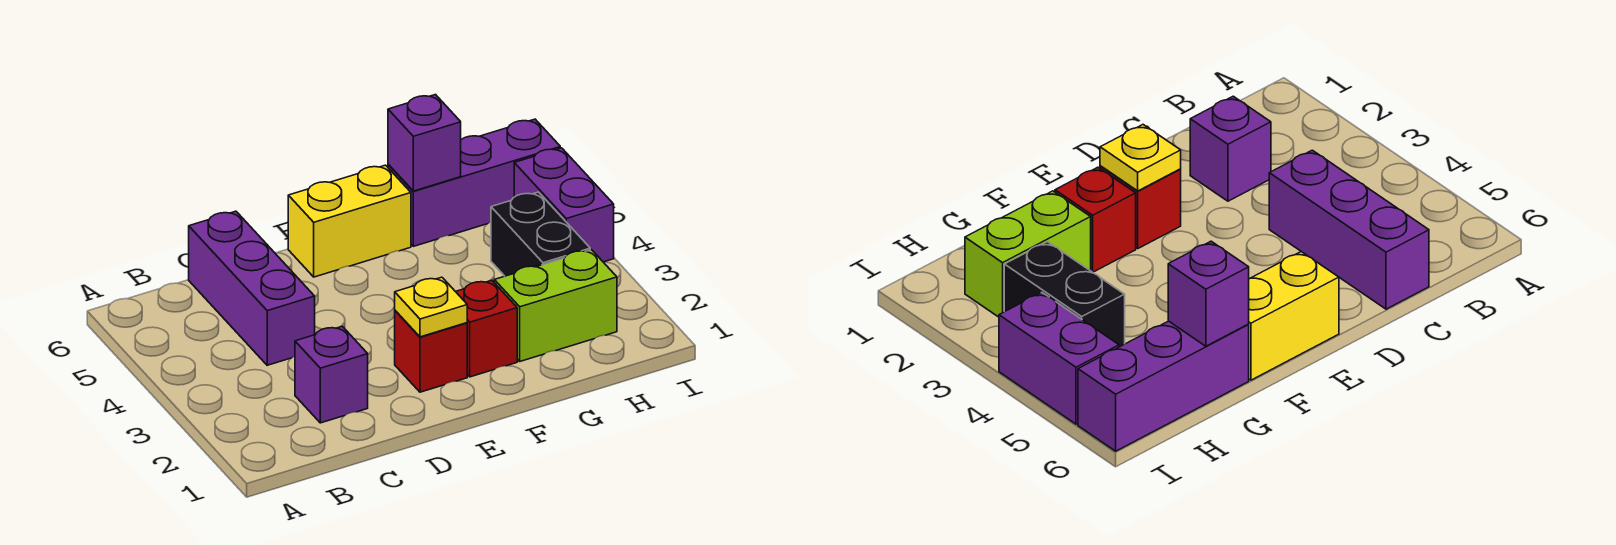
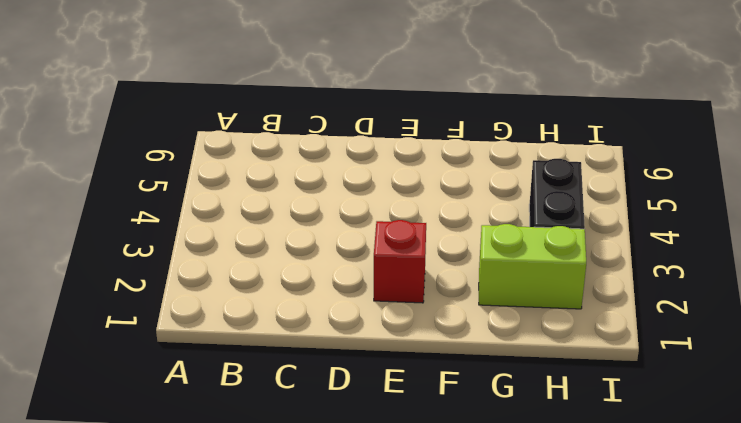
none -> purple brick C2 level 1
none -> purple brick C4:C6 level 1

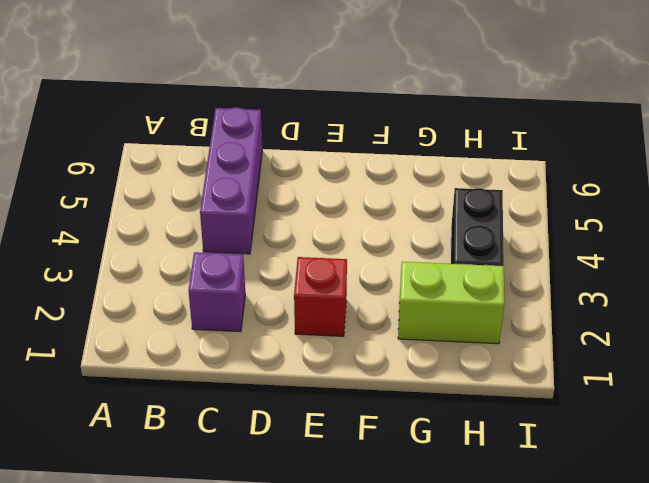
none -> yellow brick E6:F6 level 1
none -> red brick F2 level 1

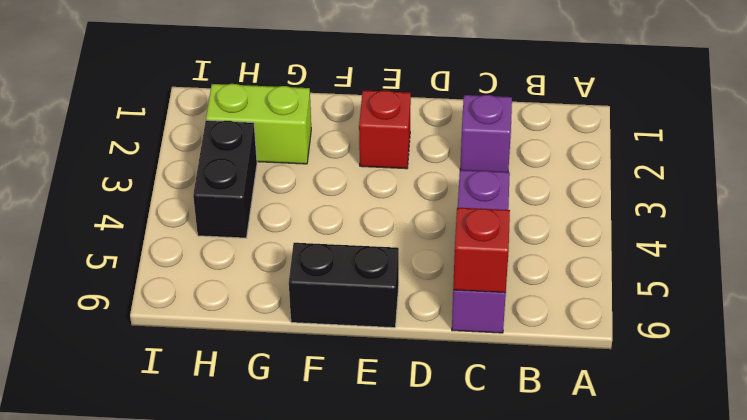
red brick C6 level 2 -> red brick F2 level 1
black brick E6:F6 level 1 -> yellow brick E6:F6 level 1
none -> purple brick G6:I6 level 1
none -> purple brick I4:I5 level 1

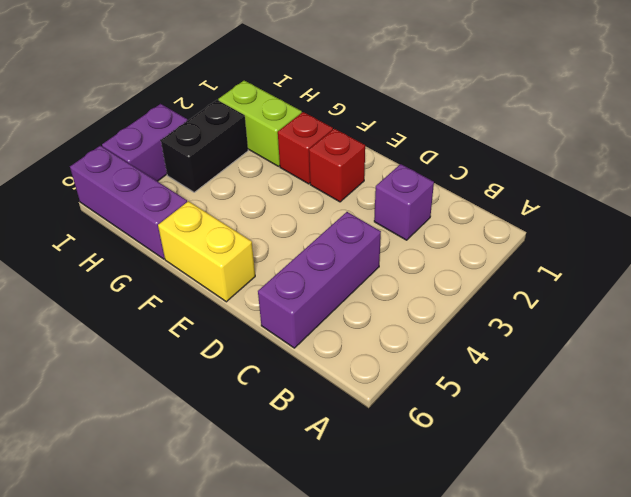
none -> yellow plate E2 level 2
none -> purple brick G6 level 2

